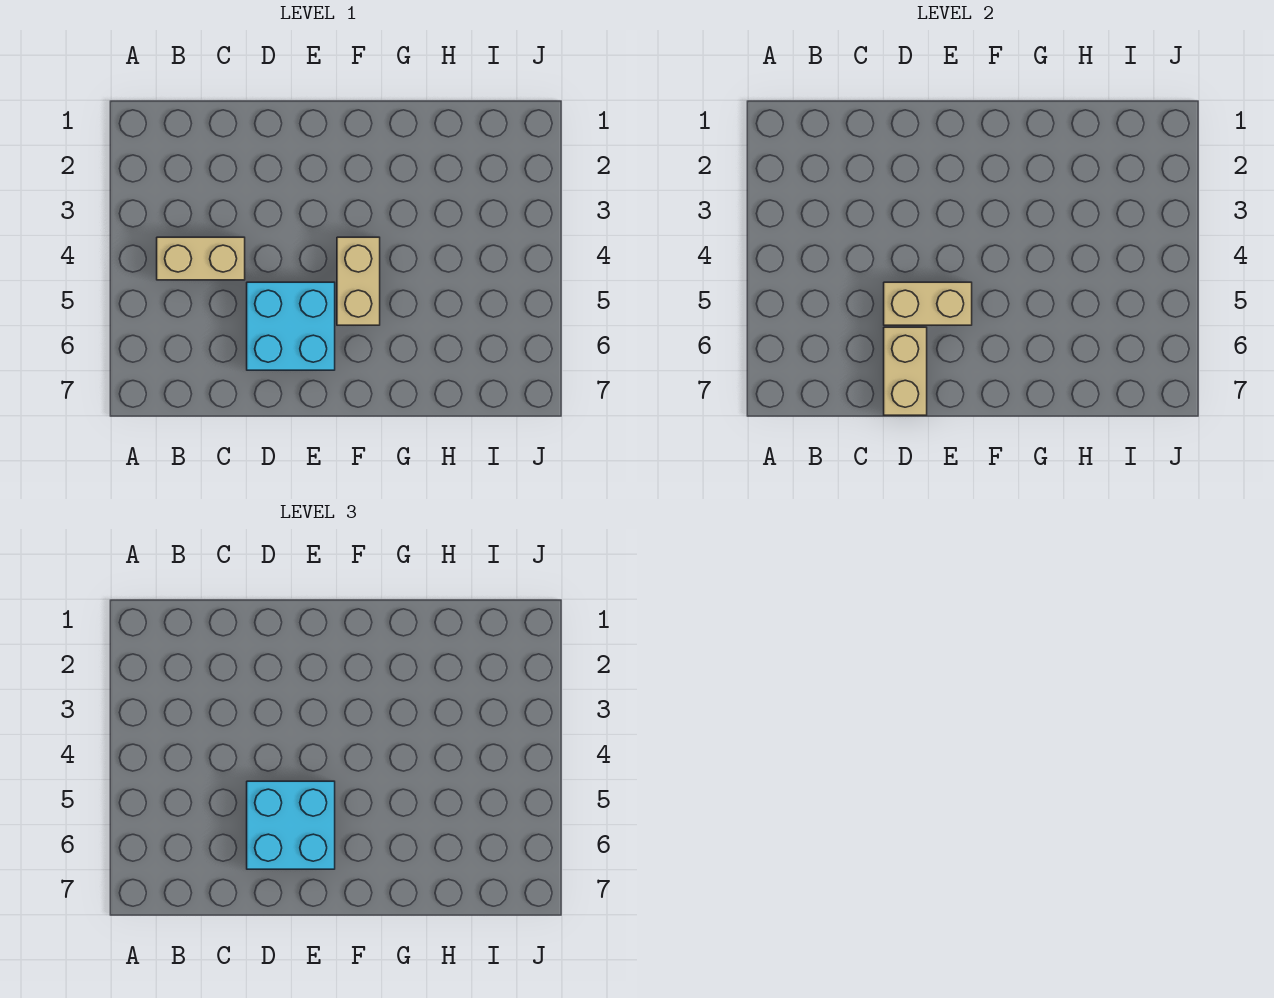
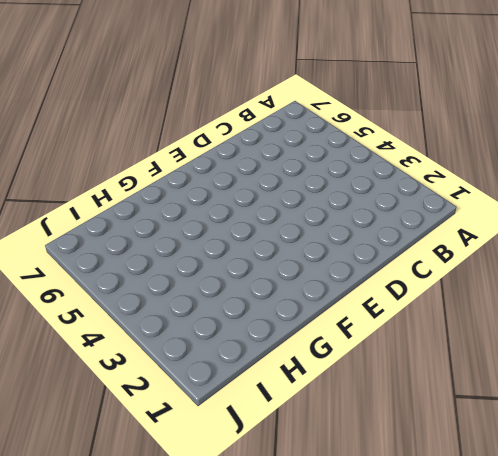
none -> tan brick B4:C4 level 1
none -> cyan brick D5:E6 level 1

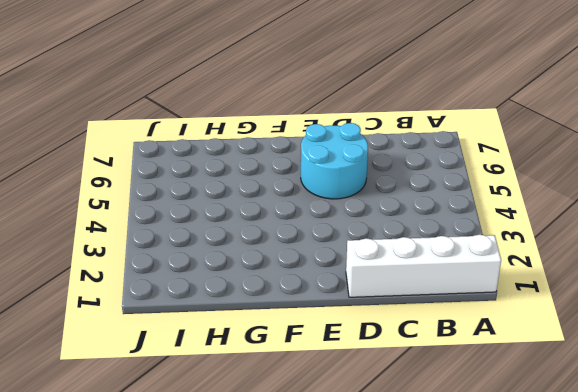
white brick A1:D1 level 1 -> none
cyan round brick D5:E6 level 1 -> cyan brick D5:E6 level 1
none -> tan brick B4:C4 level 1
none -> tan brick F4:F5 level 1

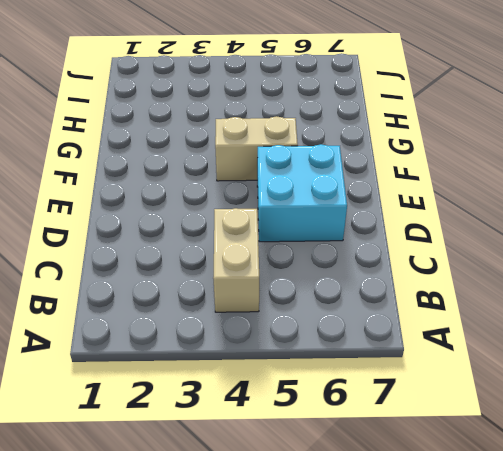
none -> tan brick D5:E5 level 2
none -> tan brick D6:D7 level 2

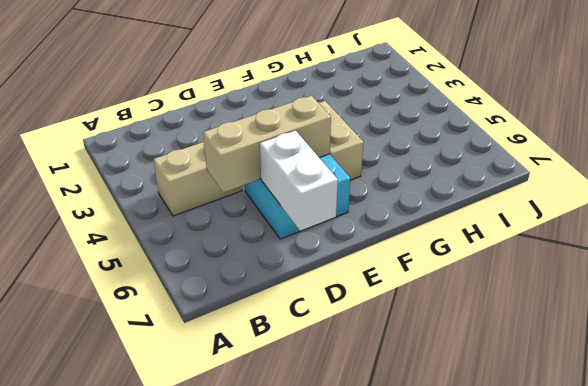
tan brick C5:E5 level 2 -> tan brick D5:E5 level 2
white brick D6:D7 level 2 -> tan brick D6:D7 level 2
none -> cyan brick D5:E6 level 3

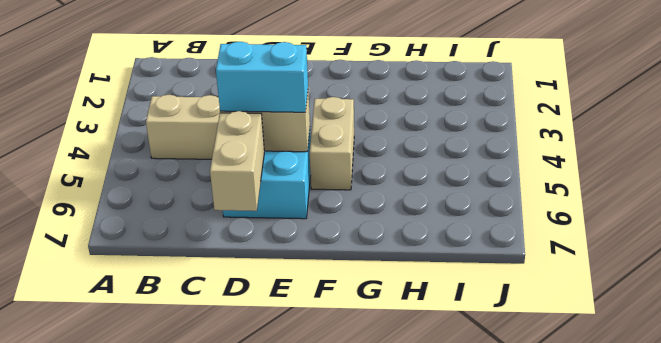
cyan brick D5:E5 level 3 -> cyan brick D5:E6 level 3

